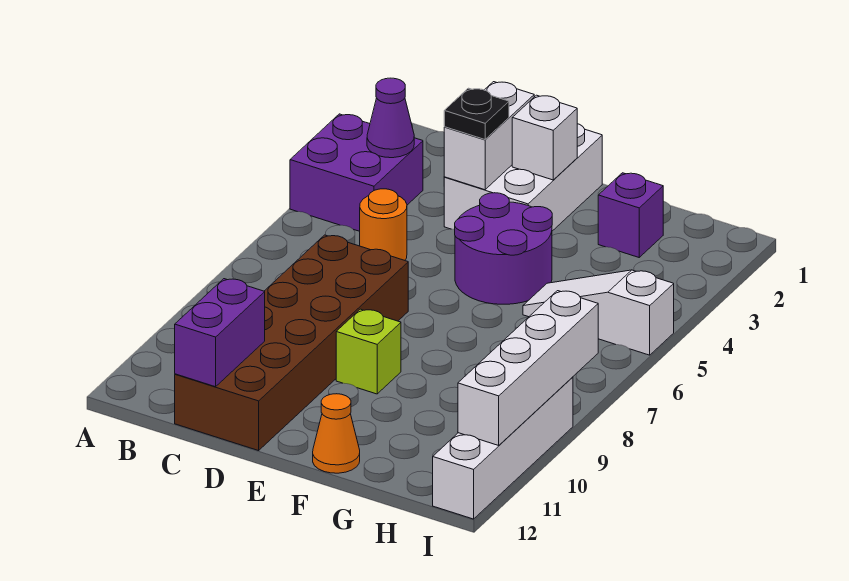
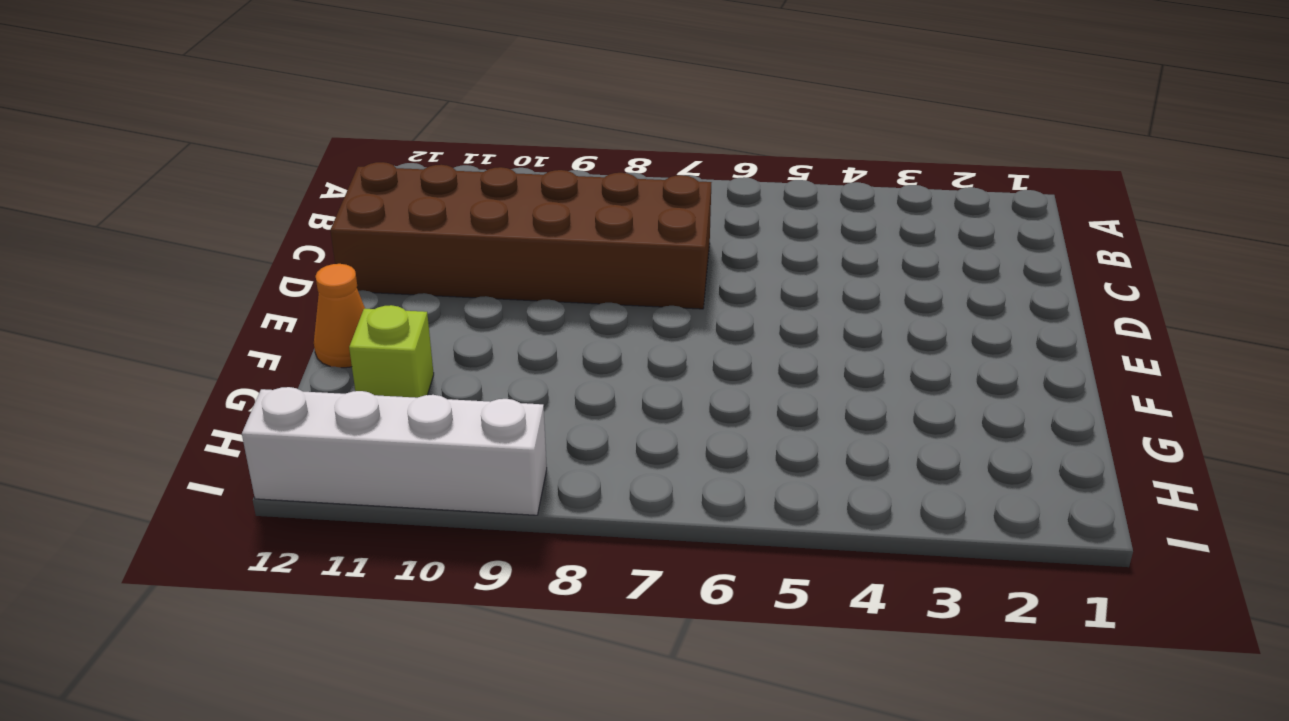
lime brick G11 level 1 -> lime brick E9 level 1
none -> purple brick A3:B4 level 1
none -> orange round brick C5 level 1
none -> white brick D1:E3 level 1

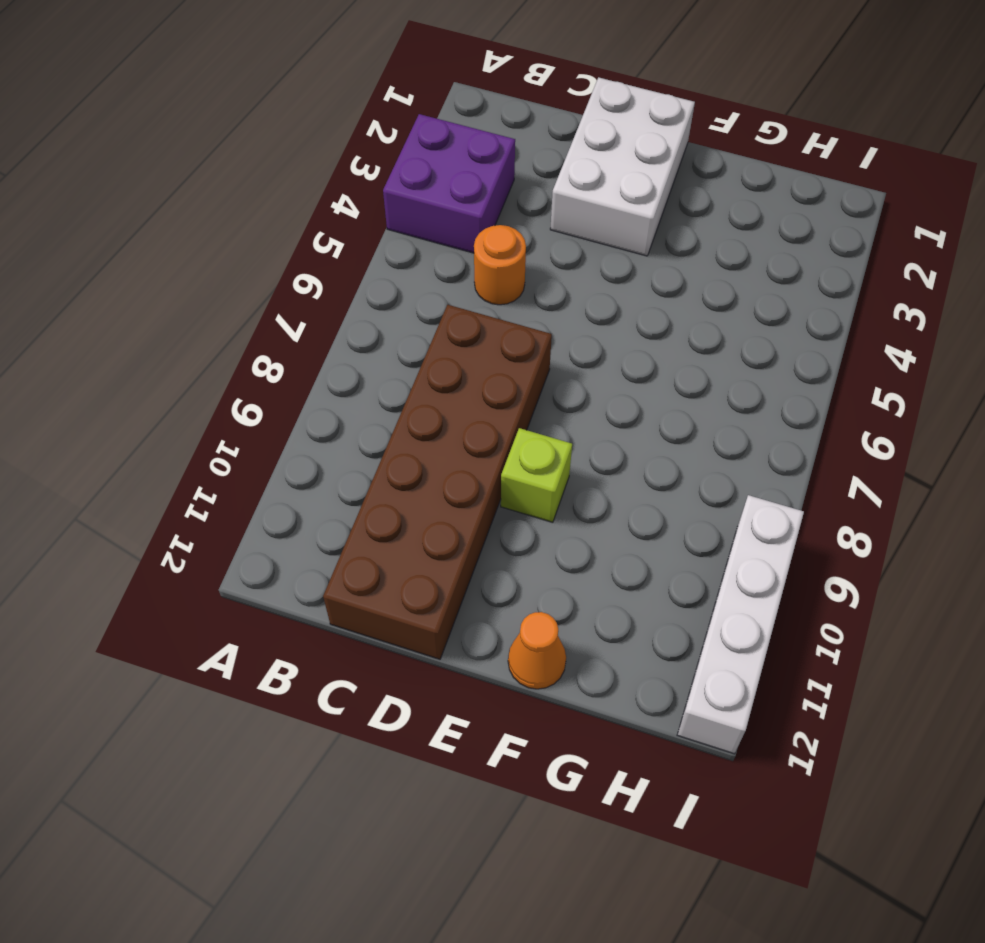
none -> purple round brick E4:F5 level 1
none -> purple brick G2 level 1
none -> white slope G5:I5 level 1 top I

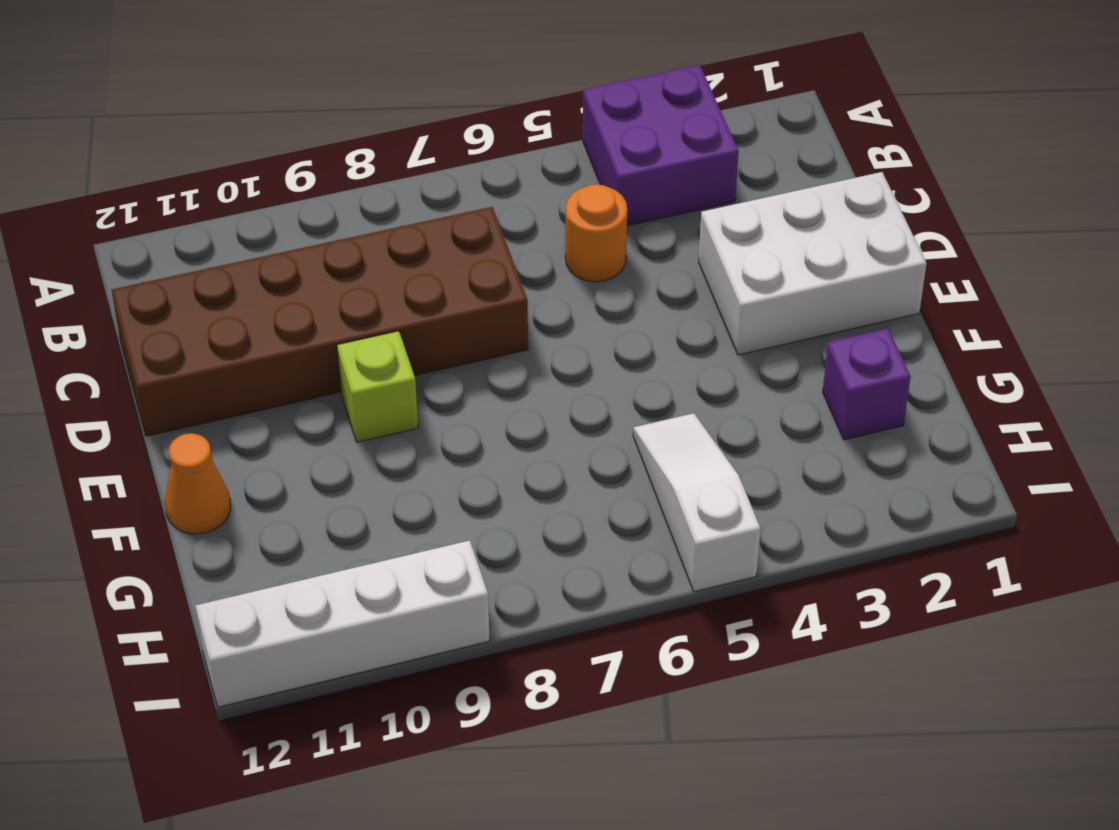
none -> purple round brick E4:F5 level 1
none -> purple cone B3 level 2
none -> purple brick C11:C12 level 2

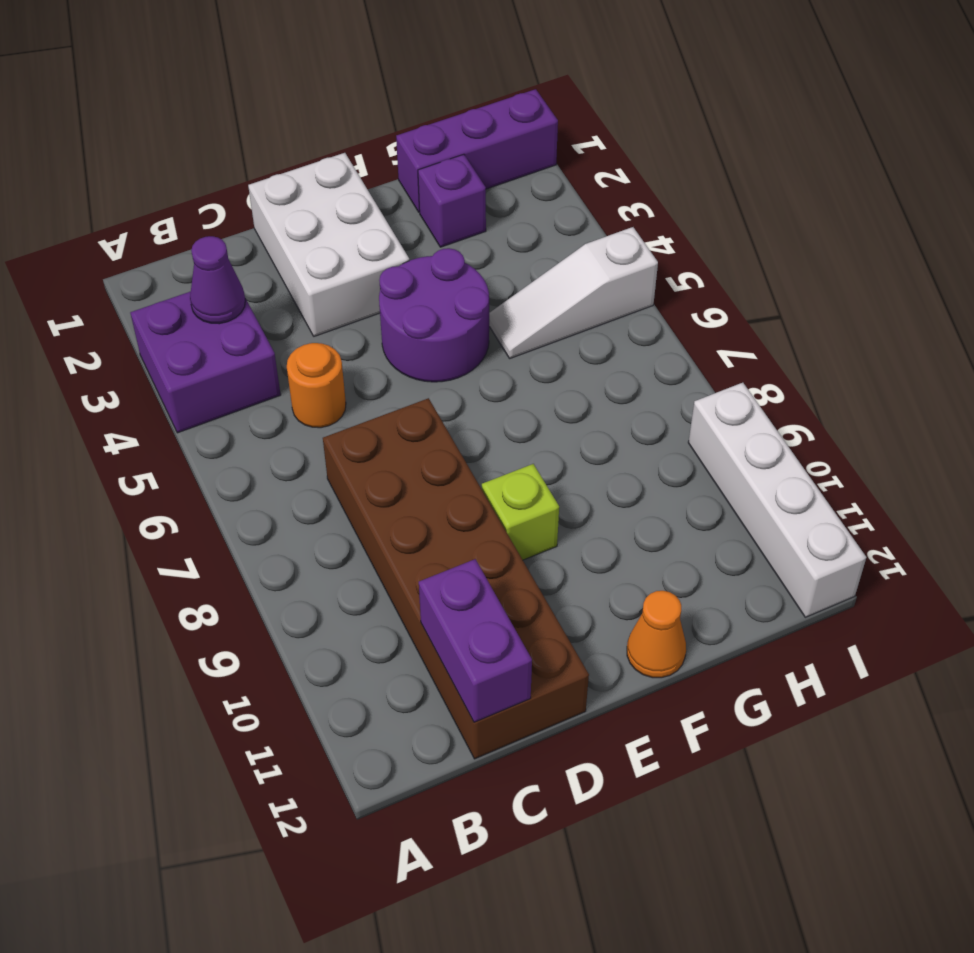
purple brick G1:I1 level 1 -> none
none -> white brick D2:D3 level 2
none -> white brick E2 level 2
none -> white brick I8:I11 level 2

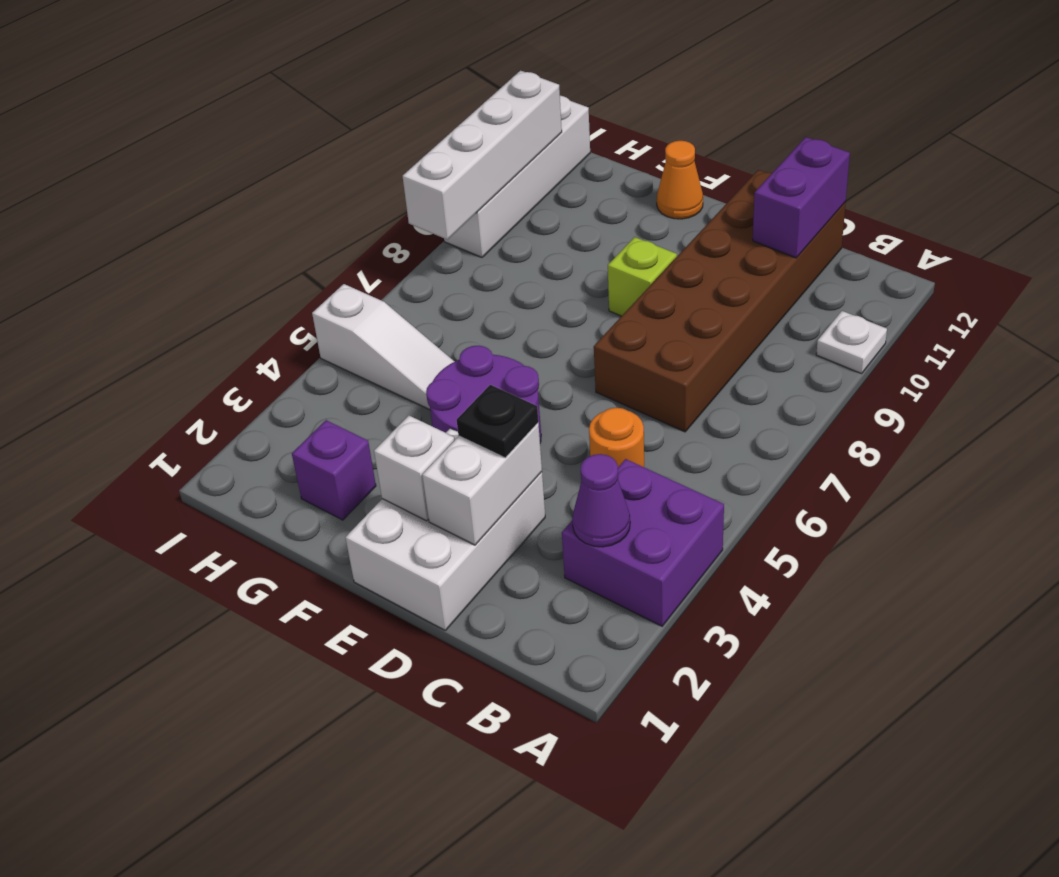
white plate A10 level 1 -> none

